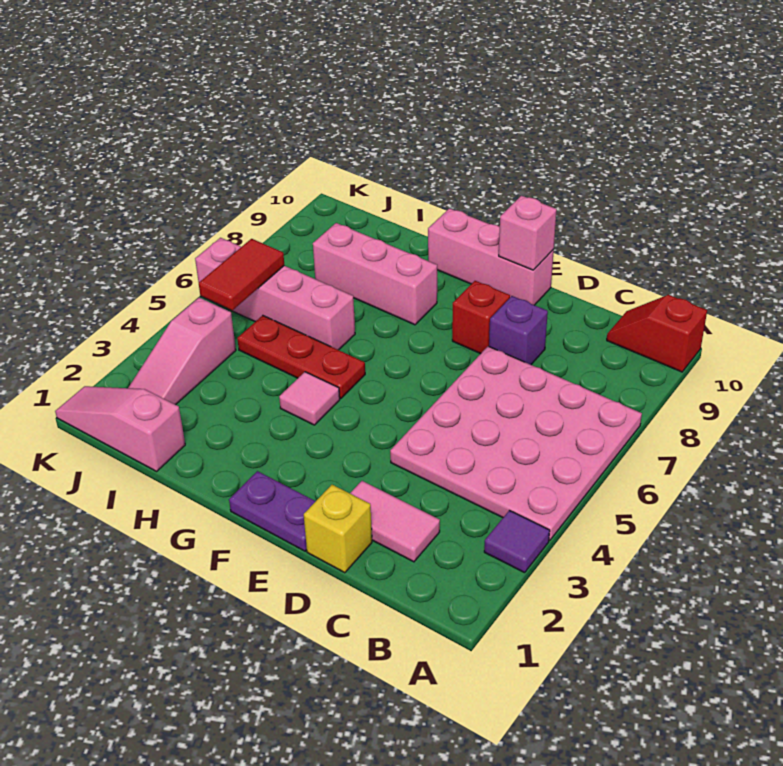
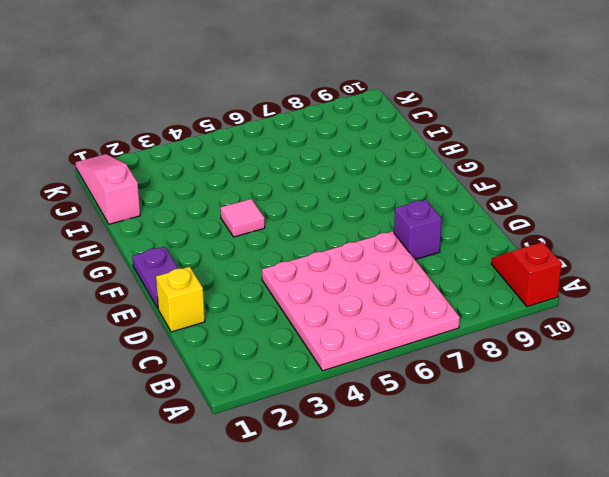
none -> purple tile A3 level 1
none -> pink tile C2:D2 level 1
none -> red brick E8 level 1

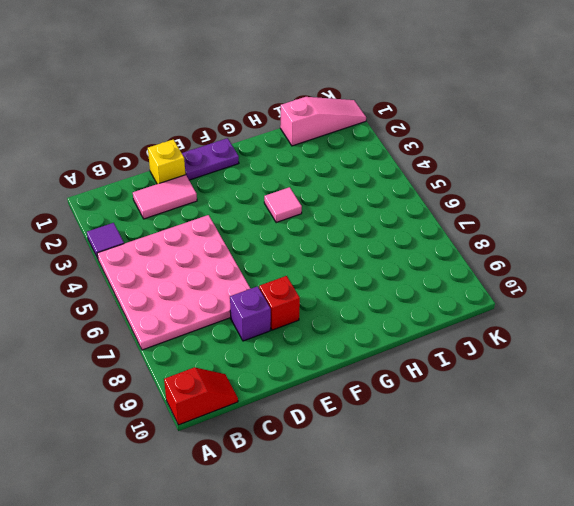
none -> pink brick E10:G10 level 1
none -> red plate G5:I5 level 1
none -> pink brick G8:I8 level 1

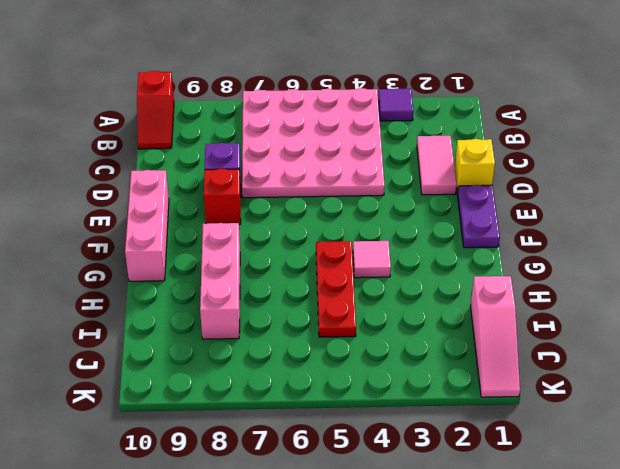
none -> pink brick H6:K6 level 1
none -> pink slope J2:J4 level 1 top 4
none -> pink brick E10 level 2

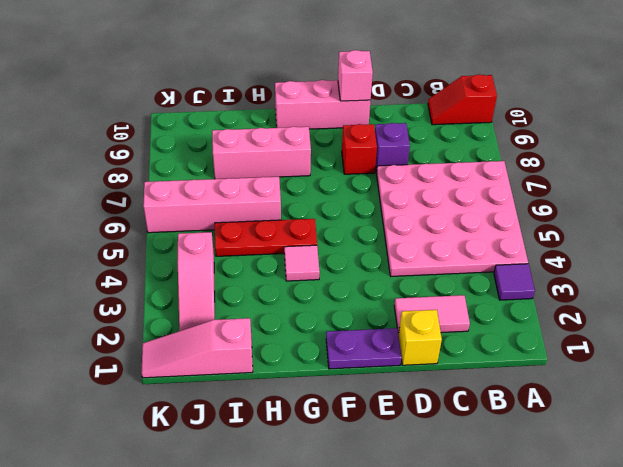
none -> red tile J5:J6 level 2

